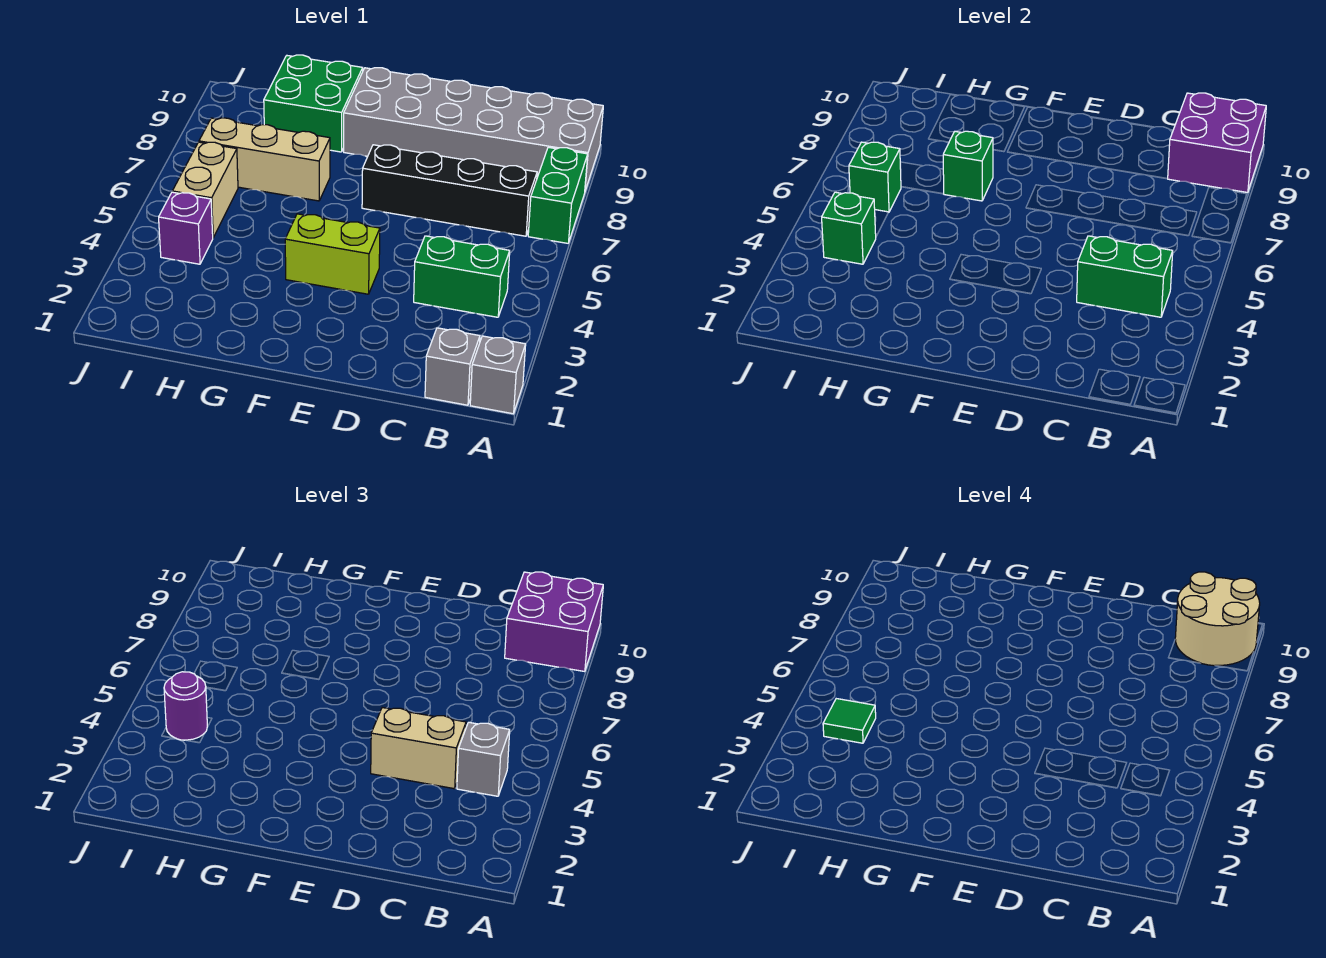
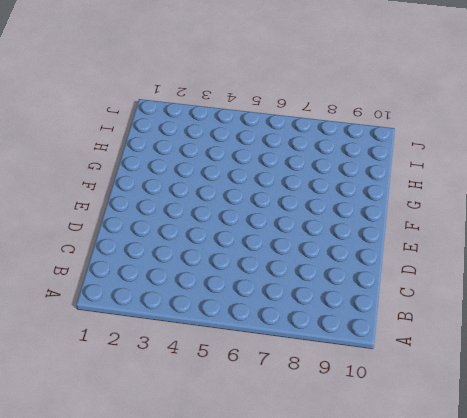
none -> grey brick A1 level 1
none -> green brick A7:A8 level 1
none -> grey brick A9:F10 level 1

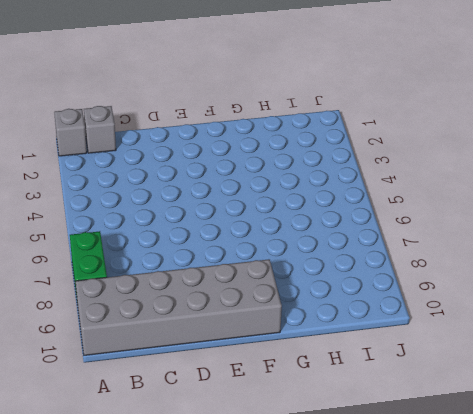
none -> green brick B4:C4 level 1
none -> black brick B7:E7 level 1
none -> lime brick E4:F4 level 1

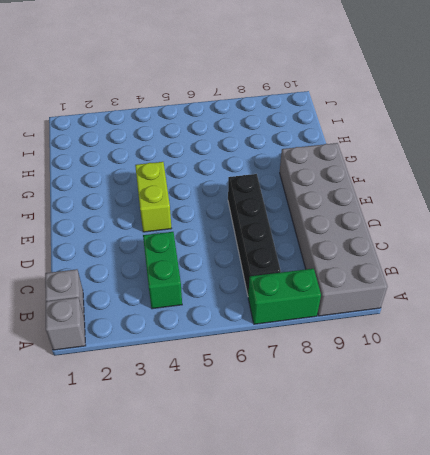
none -> tan brick G7:I7 level 1
none -> green brick G9:H10 level 1
none -> purple brick I4 level 1

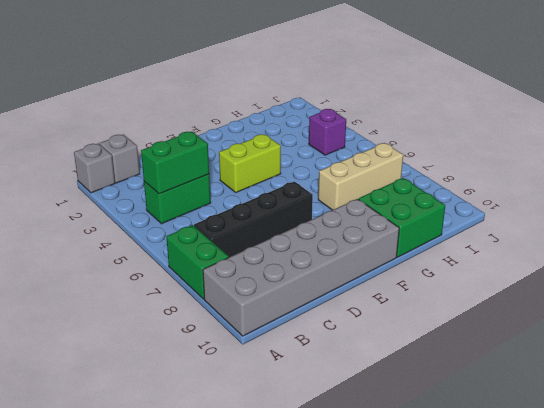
none -> tan brick I5:I6 level 1
none -> purple brick A9:B10 level 2
none -> green brick G7 level 2

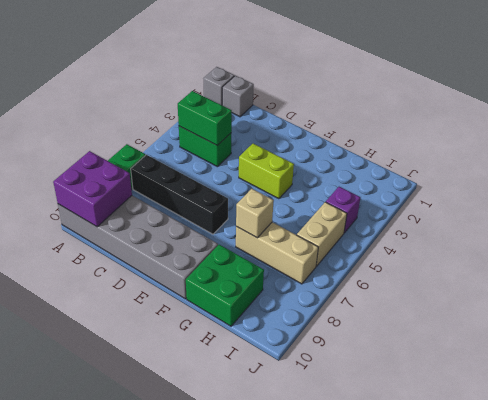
tan brick G7 level 2 -> green brick G7 level 2
none -> green brick I4 level 2
none -> green brick I6 level 2
none -> purple brick A9:B10 level 3

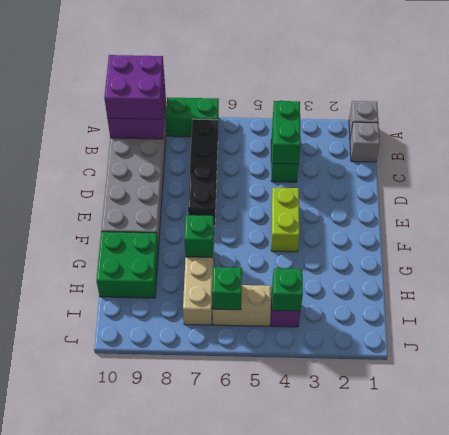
none -> grey brick B4 level 3
none -> tan brick C4:D4 level 3
none -> purple round brick I4 level 3

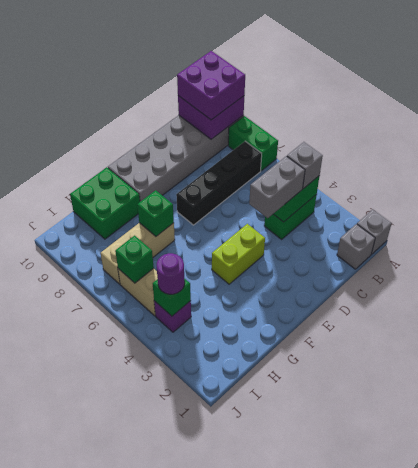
grey brick C4:D4 level 3 -> tan brick C4:D4 level 3
none -> tan round brick A9:B10 level 4
none -> green tile I4 level 4

